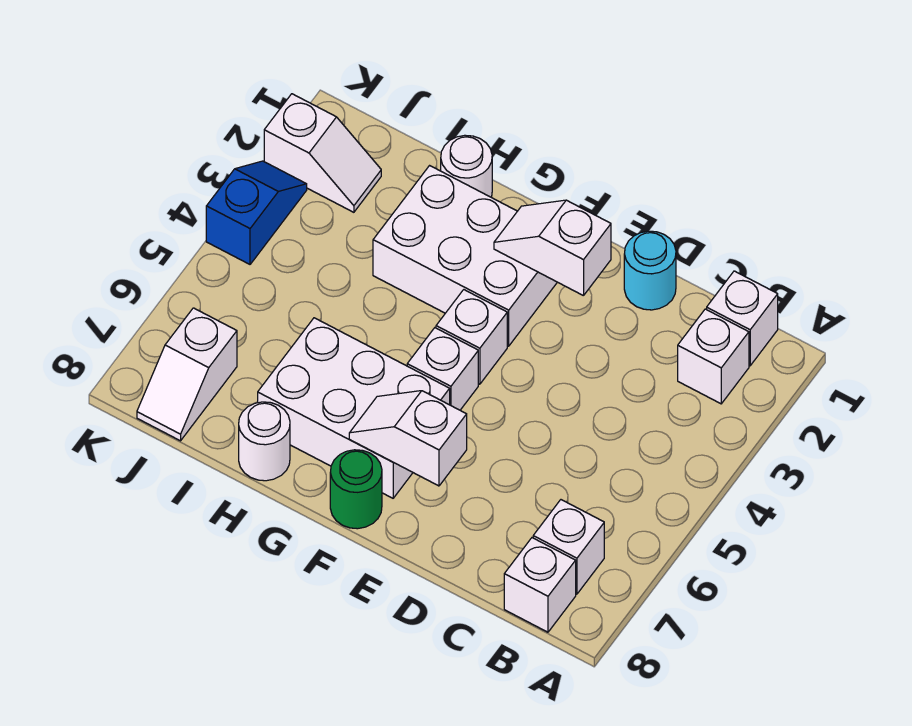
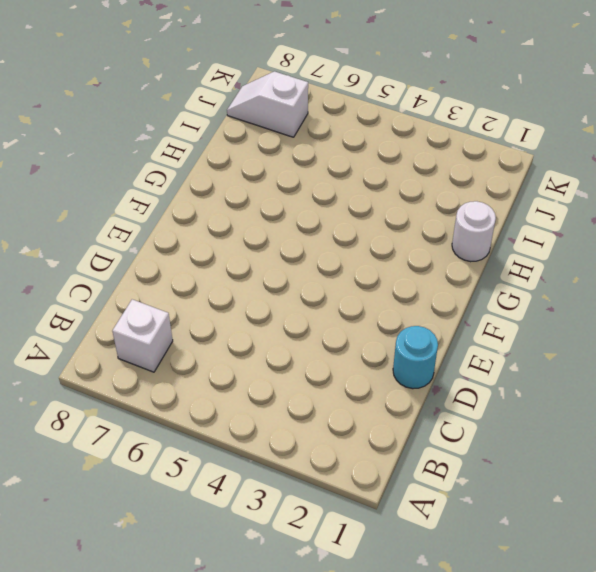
none -> white brick B1 level 1
none -> white brick B2 level 1
none -> white brick B8 level 1

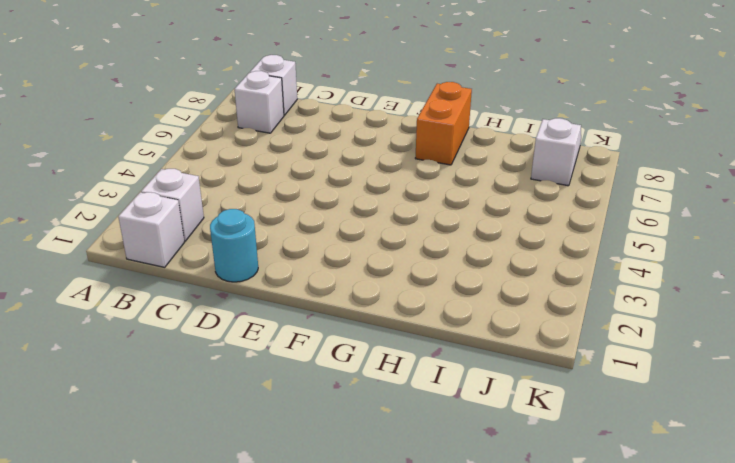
orange brick G7:G8 level 1 -> white brick F6:H7 level 1
none -> white brick F2:H3 level 1
none -> white brick F4 level 1
none -> white brick F5 level 1

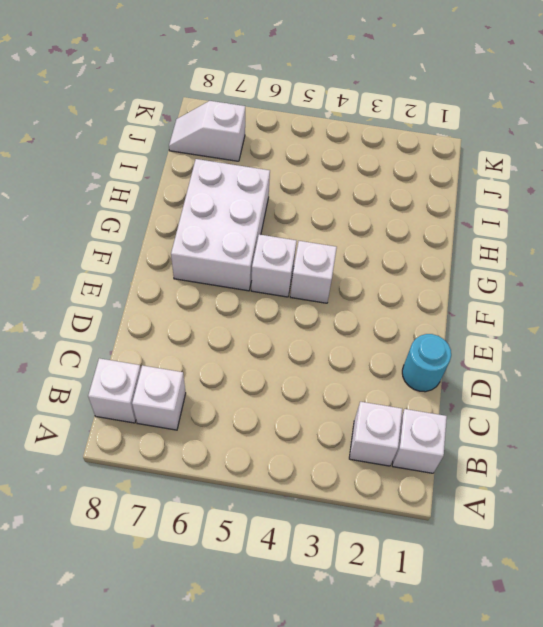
none -> white brick F2:H3 level 1
none -> green round brick F8 level 1
none -> white round brick H1 level 1

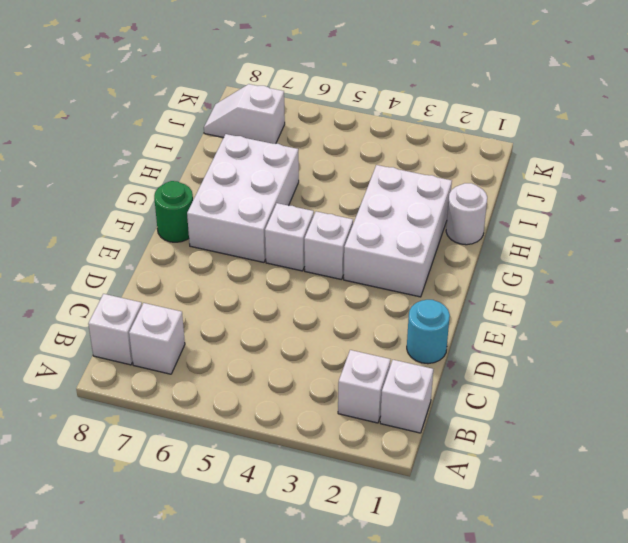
none -> white round brick H8 level 1
none -> white slope J2:K2 level 1 top K
none -> blue slope K3:K4 level 1 top 4

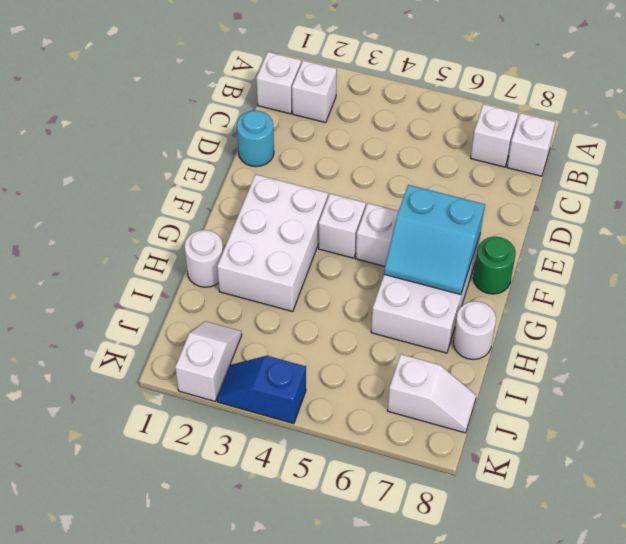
cyan slope F6:G7 level 2 top F -> white slope E7:F7 level 2 top E
none -> white slope E2:F2 level 2 top E

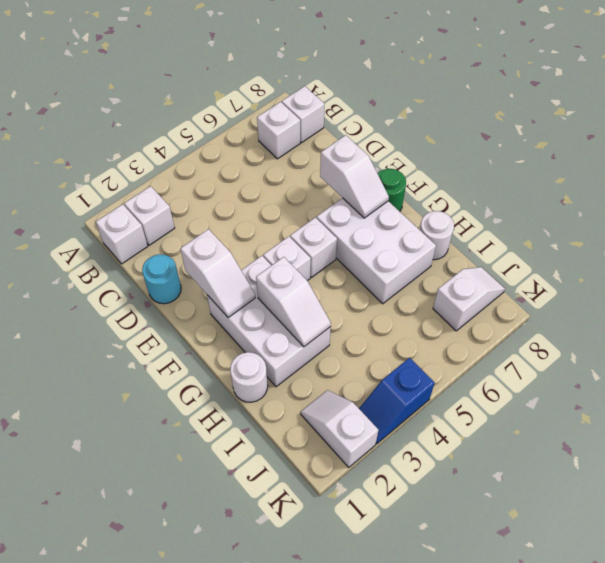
white slope G3:H3 level 2 top G -> none

